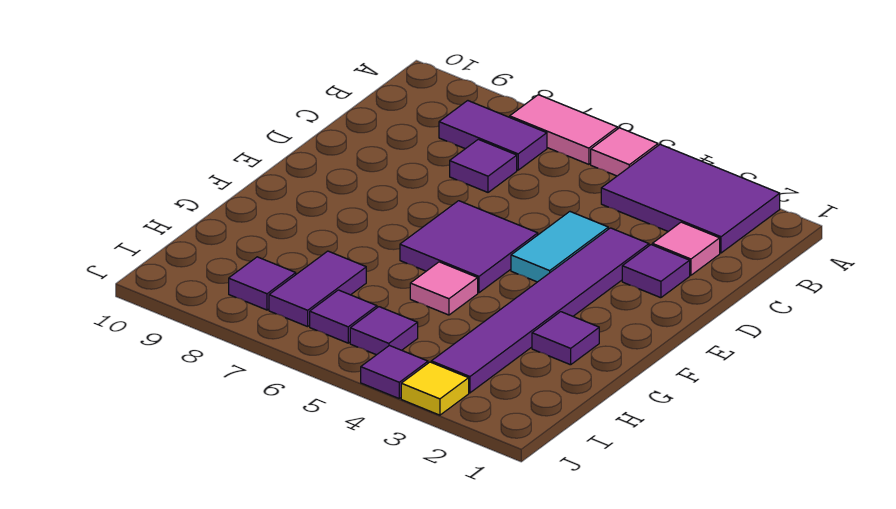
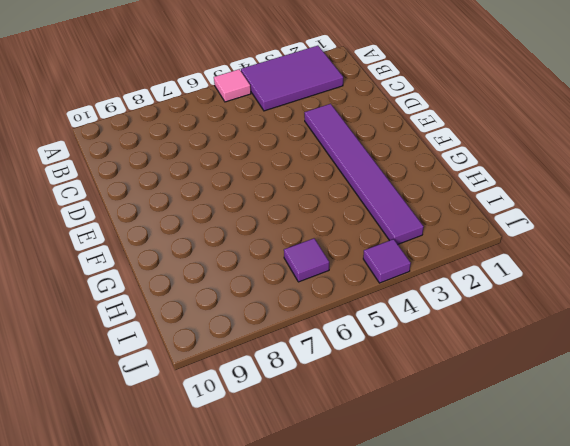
none -> pink tile A6:A7 level 1
none -> purple tile B7:B8 level 1
none -> pink tile C2 level 1

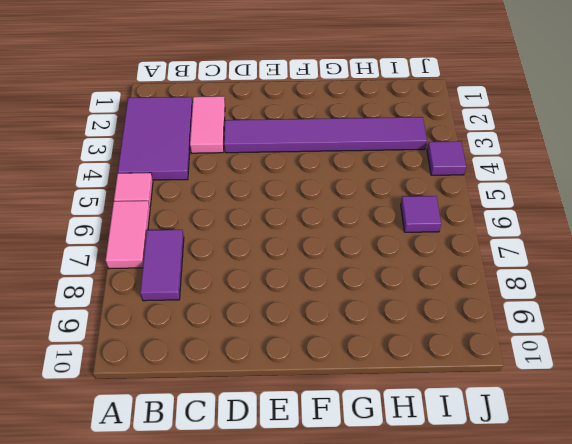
pink tile C2:C3 level 1 -> pink tile C2 level 1
none -> purple tile C7 level 1
none -> purple tile D2 level 1
none -> cyan tile D4:E4 level 1

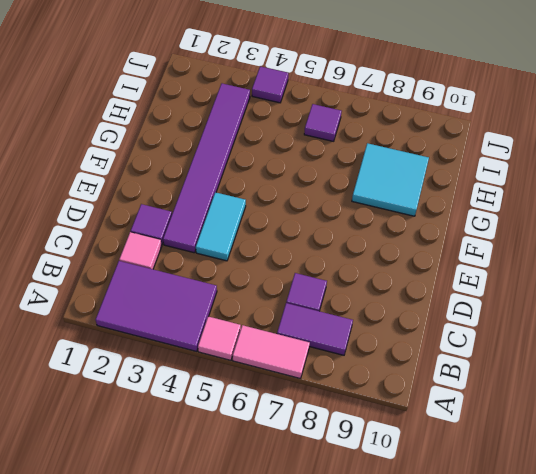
cyan tile G8:H9 level 1 -> none
none -> purple tile E5:F6 level 1
none -> purple tile G2 level 1
none -> pink tile G5 level 1

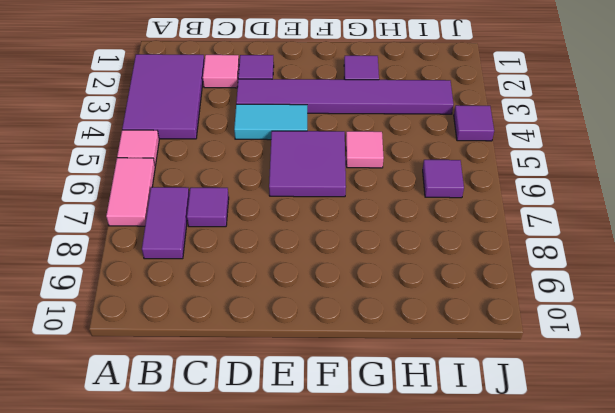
none -> purple tile H7:I7 level 1
none -> purple tile I5 level 1
none -> purple tile I8 level 1

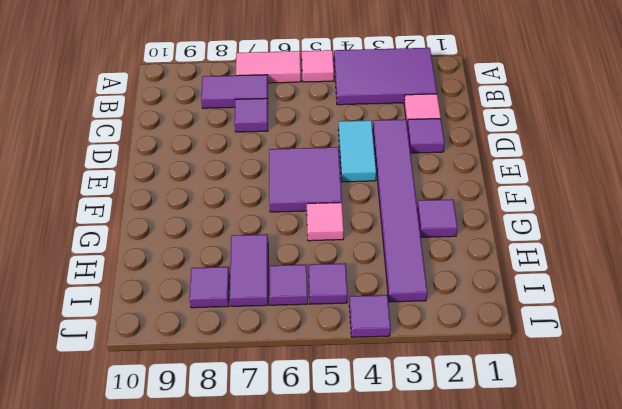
none -> yellow tile J3 level 1

